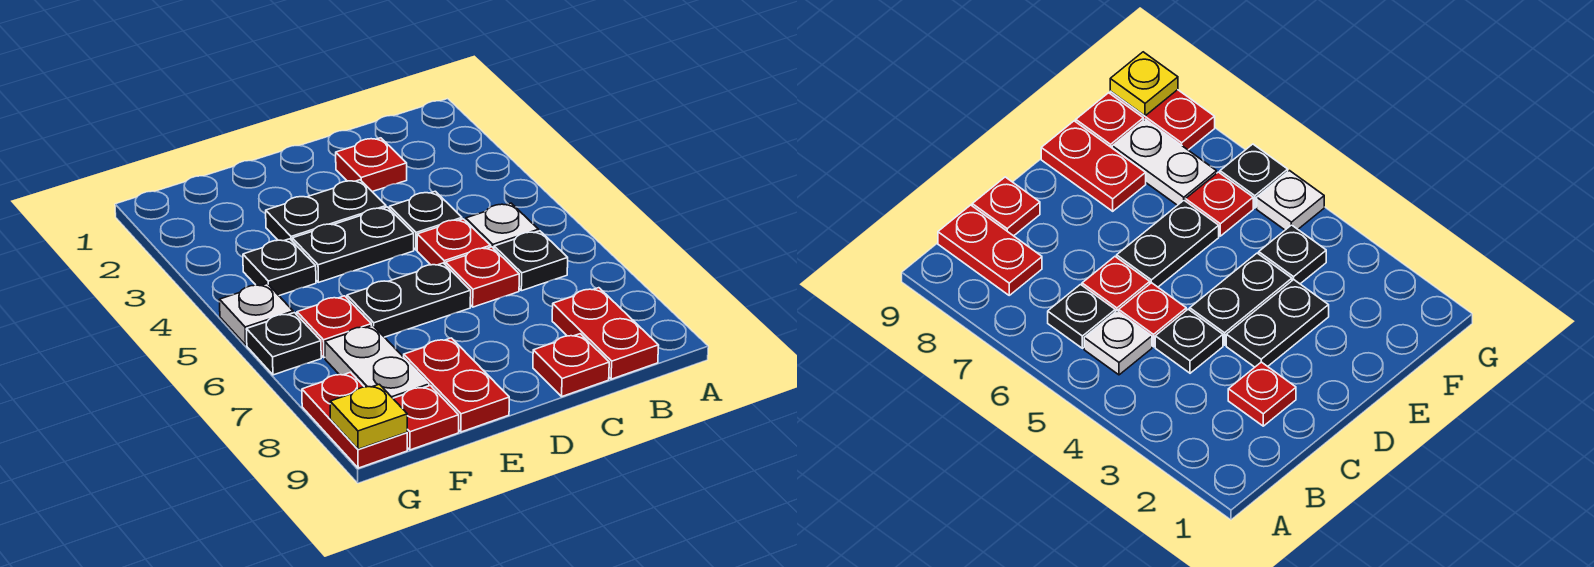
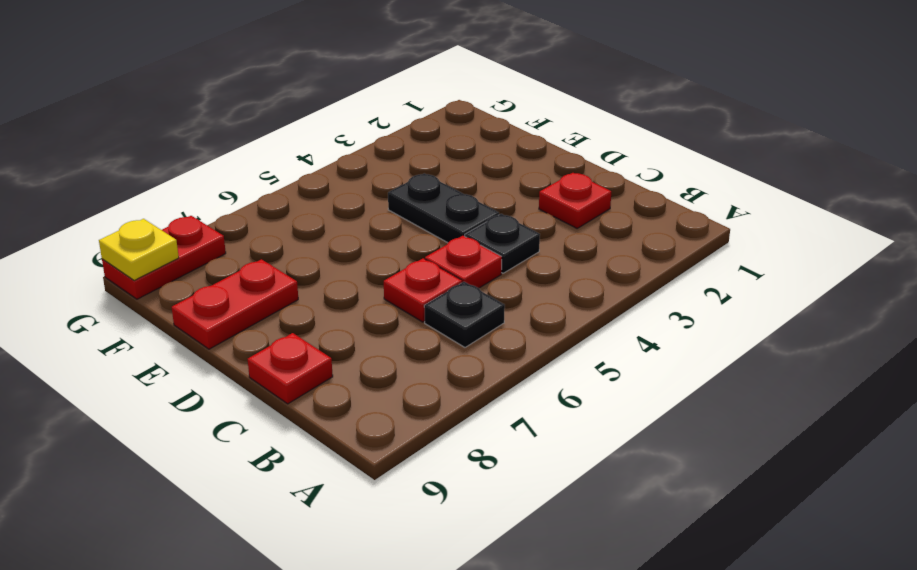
none -> white plate B5 level 1
none -> red plate B8:B9 level 1
none -> black plate D3:E3 level 1

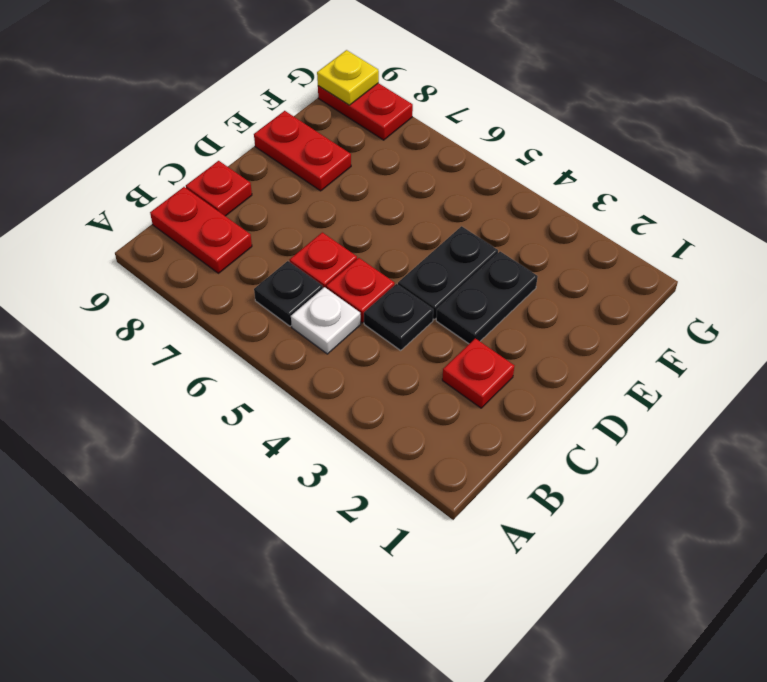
none -> black plate D6:E6 level 1
none -> black plate F4 level 1
none -> red plate F6 level 1

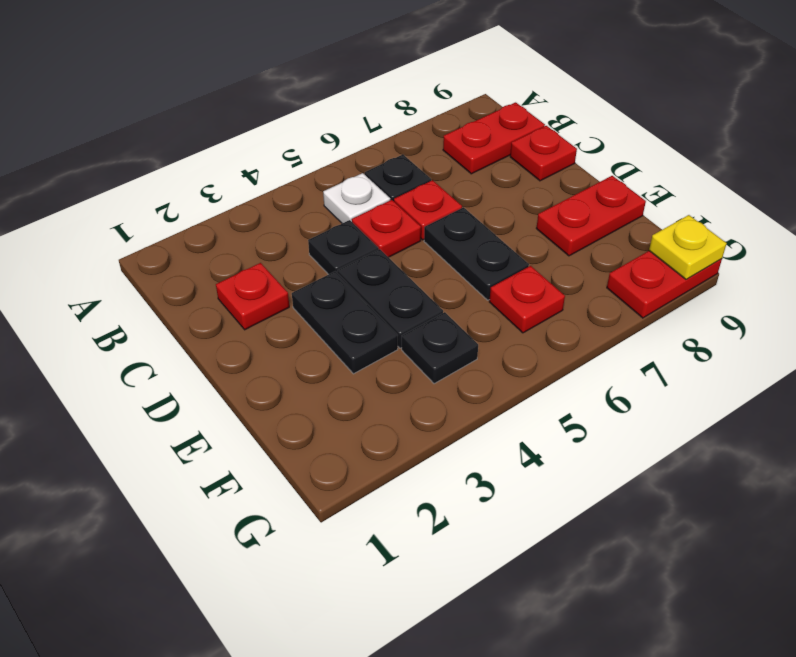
none -> white plate F7:F8 level 1
none -> red plate F9 level 1
none -> white plate G5 level 1

